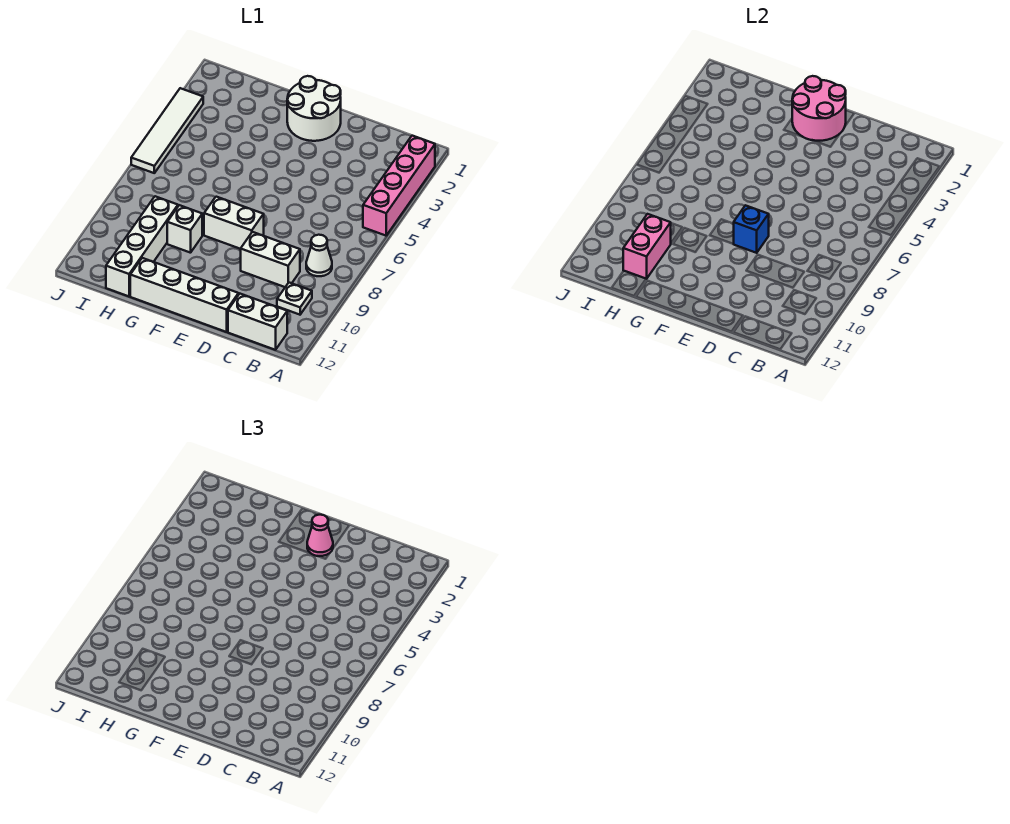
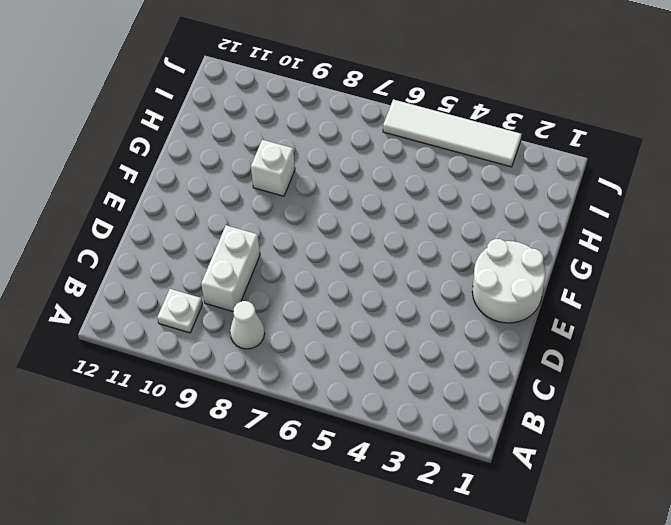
none -> pink brick A2:A5 level 1
none -> white brick B12:C12 level 1
none -> white brick D12:G12 level 1

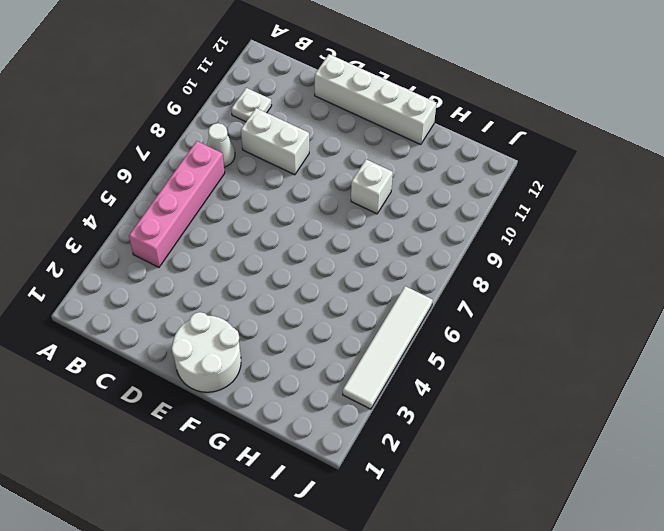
pink brick B4:B7 level 1 -> pink brick A2:A5 level 1
none -> white brick B12:C12 level 1
none -> white brick E8:F8 level 1
none -> white brick H9:H12 level 1

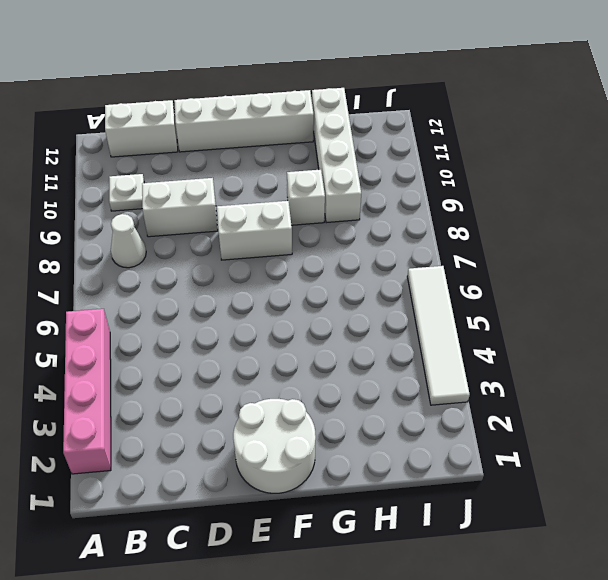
none -> pink round brick E1:F2 level 2
none -> blue brick E8 level 2
none -> pink brick H10:H11 level 2

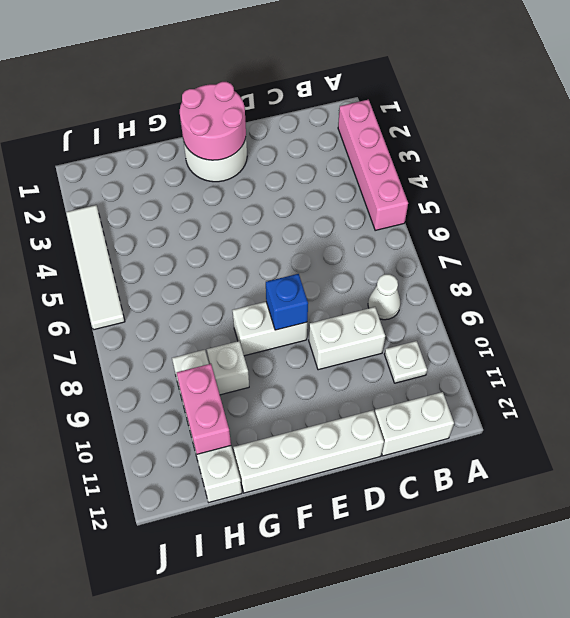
none -> pink cone E2 level 3

